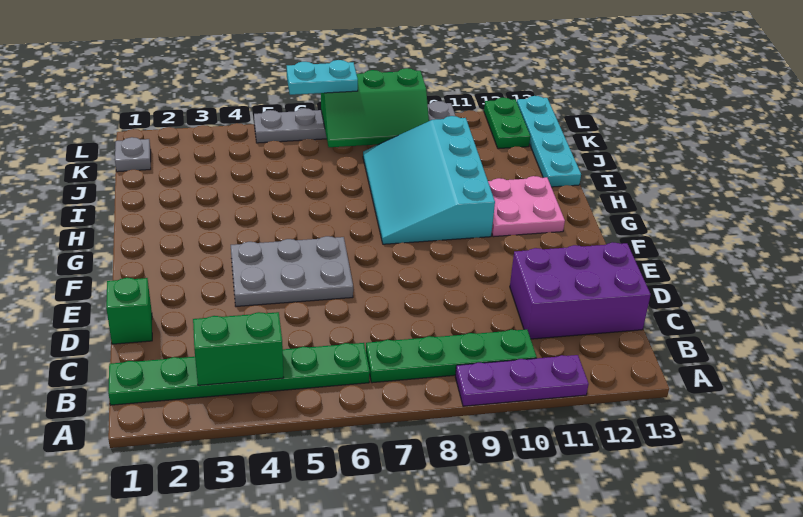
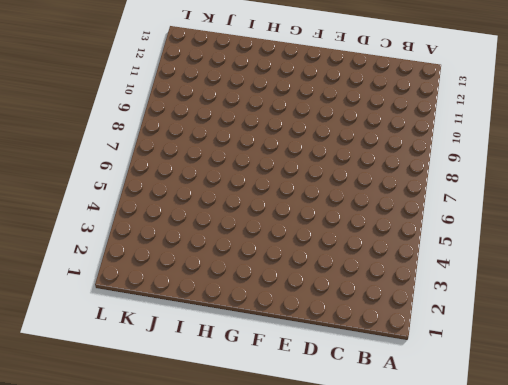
none -> purple plate A9:A11 level 1
none -> green plate B1:B6 level 1
none -> green plate B7:B10 level 1

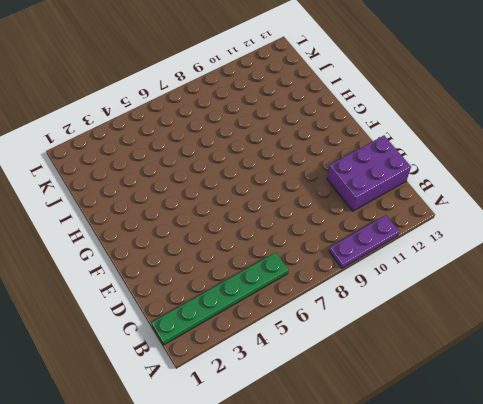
none -> green plate B7:B10 level 1
none -> green brick D1 level 1
none -> grey plate E4:F6 level 1

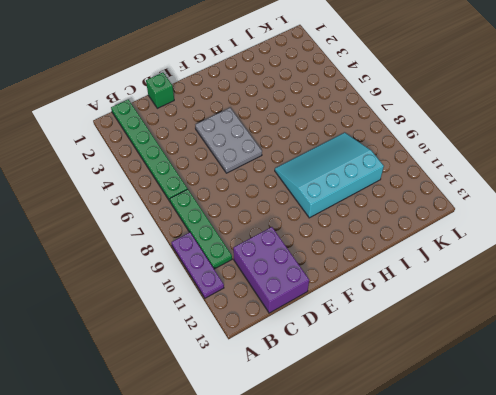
none -> pink plate G11:H12 level 1
none -> cyan plate I13:L13 level 1
none -> grey plate K1 level 1

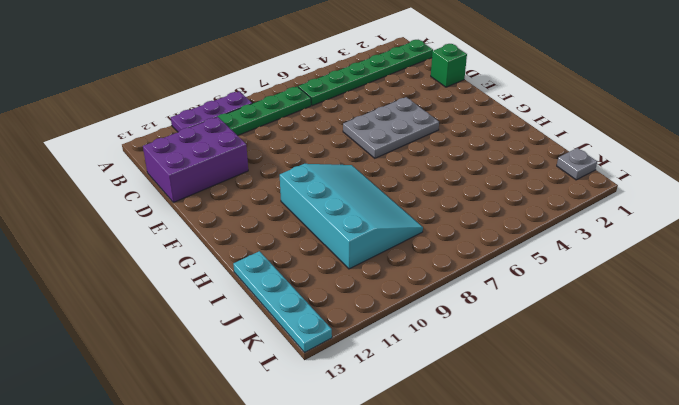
none -> pink plate G11:H12 level 1
none -> green plate K12:L12 level 1
none -> grey plate L5:L10 level 1

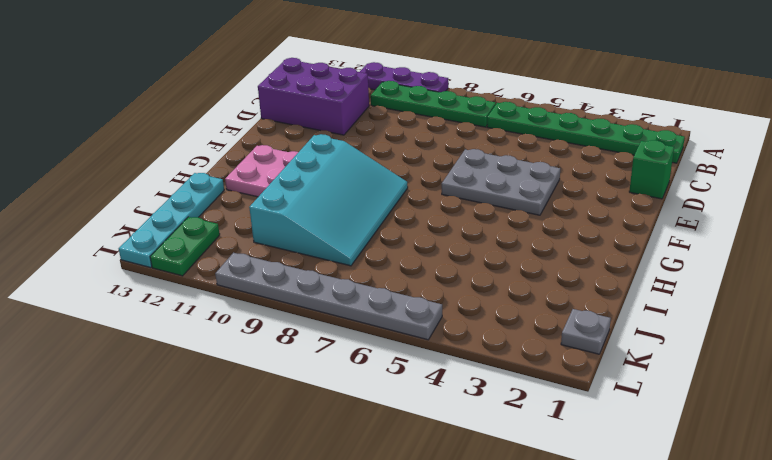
none -> green brick B3:B4 level 2
none -> green slope K7:L9 level 2 top L
none -> cyan plate L6:L7 level 3

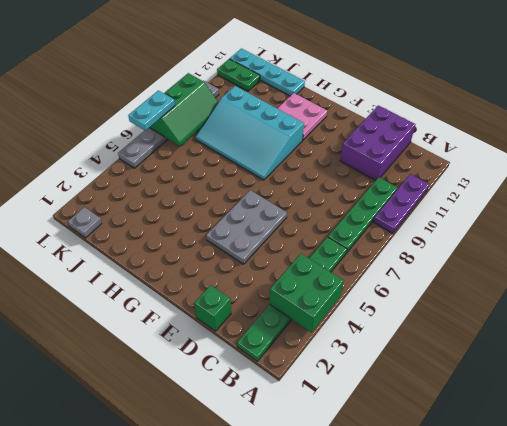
green brick A3:B4 level 2 -> green brick B3:B4 level 2

